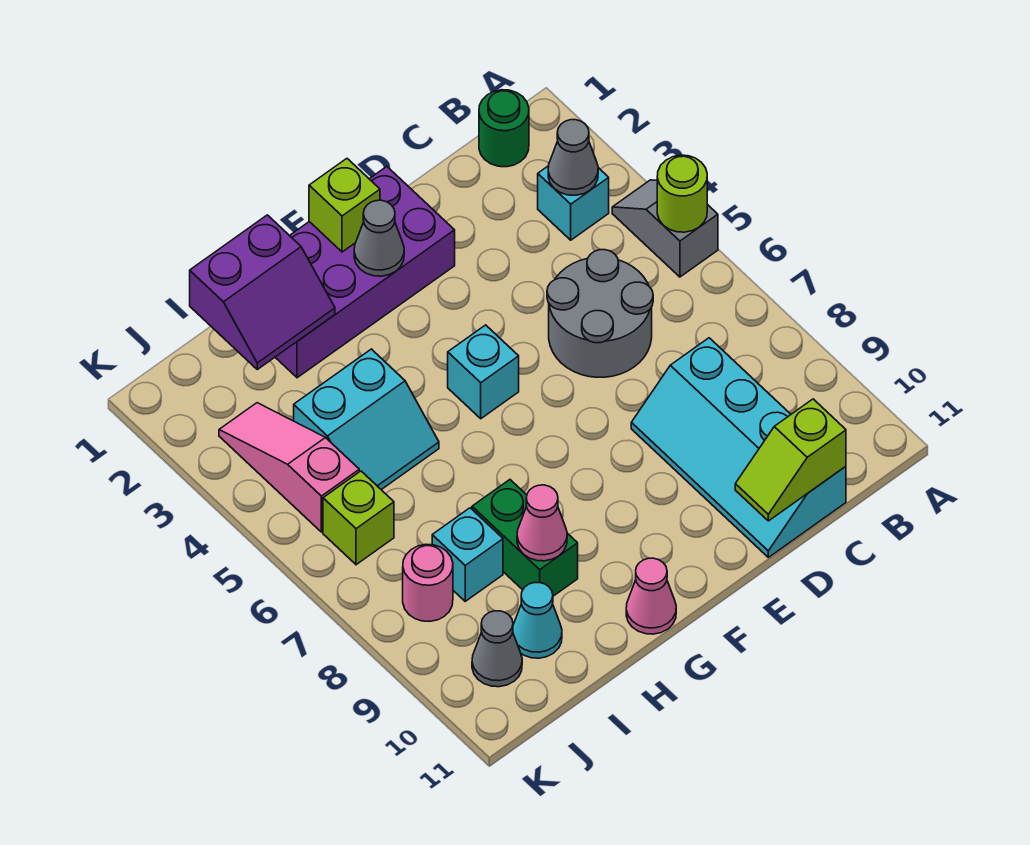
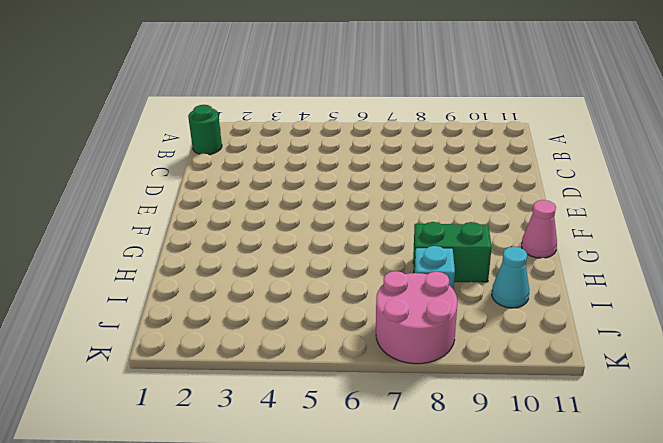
pink round brick J7:K8 level 1 -> pink round brick J8 level 1
none -> grey slope A4:A5 level 1 top 5
none -> cyan brick B3 level 1
none -> grey round brick C5:D6 level 1

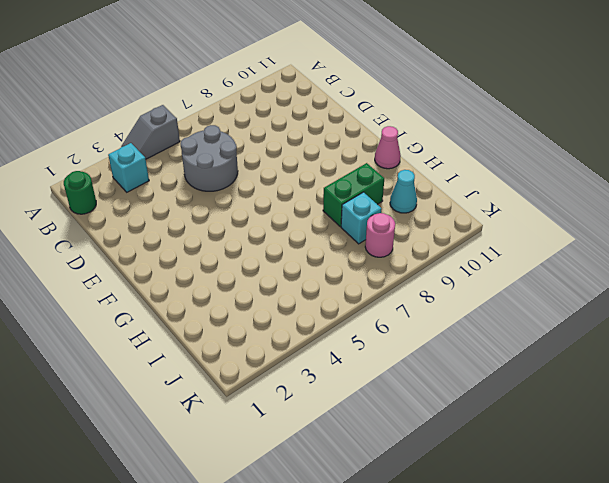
none -> cyan slope C8:D11 level 1 top C
none -> purple brick E1:H2 level 1
none -> cyan brick F5 level 1

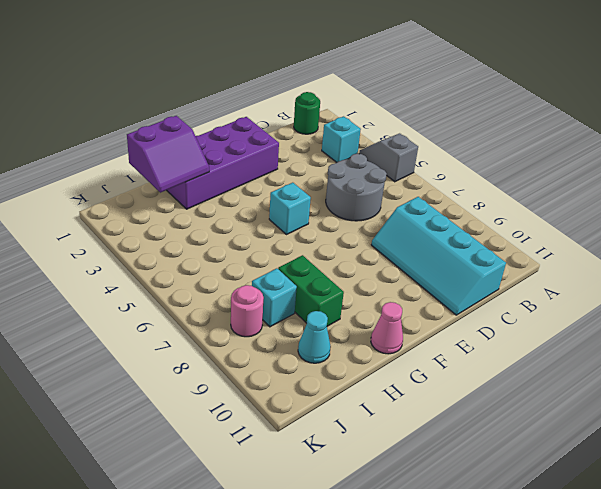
none -> cyan slope H4:I5 level 1 top 4
none -> pink slope J3:J5 level 1 top 5
none -> lime brick J6 level 1

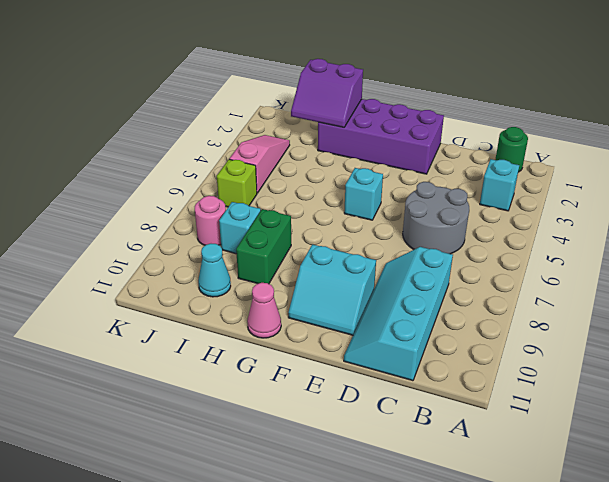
cyan slope E9:F10 level 1 top 9 -> cyan slope H4:I5 level 1 top 4
none -> grey slope A4:A5 level 1 top 5
none -> grey cone J10 level 1
none -> lime round brick A5 level 2

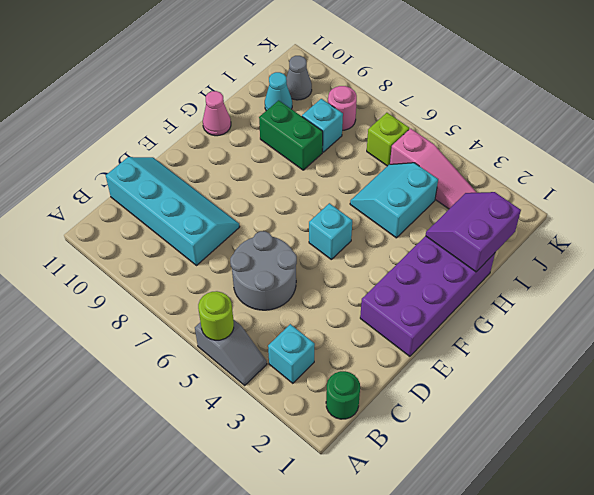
none -> grey cone B3 level 2
none -> lime slope C11:D11 level 2 top C
none -> lime brick F1 level 2

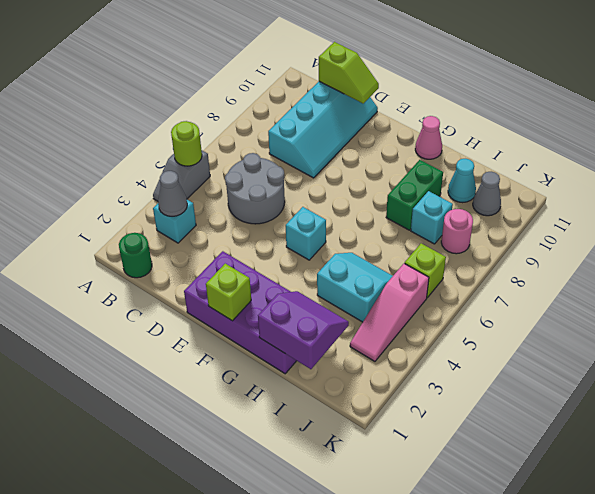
none -> grey cone F2 level 2
none -> pink cone H9 level 2

